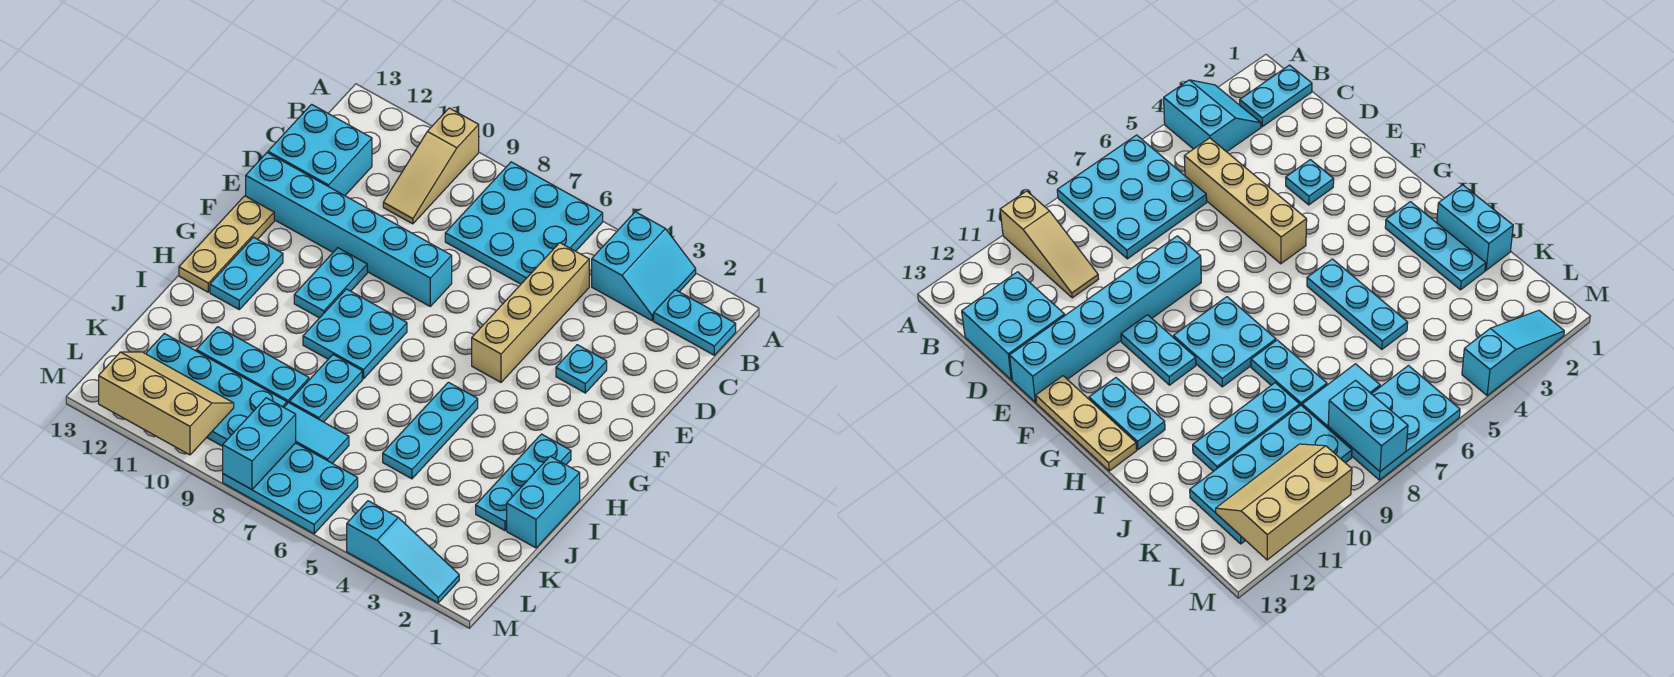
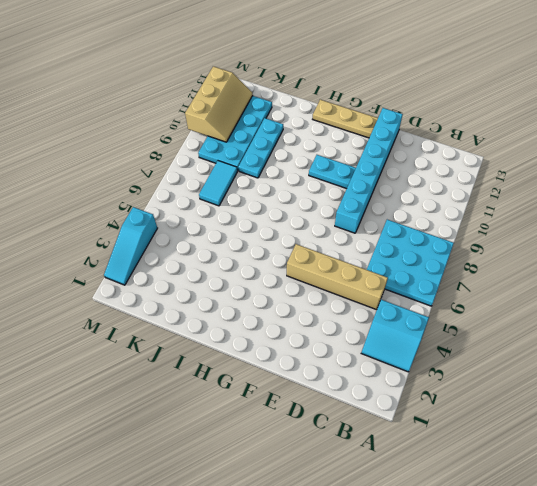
none -> tan slope A10:C10 level 1 top A
none -> cyan plate B1:B2 level 1
none -> cyan brick C12:D13 level 1

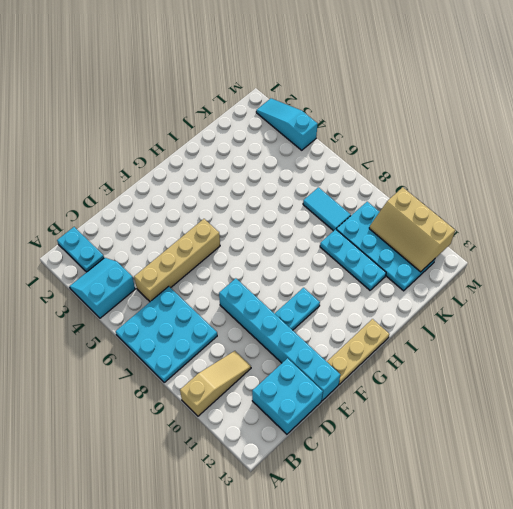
none -> cyan plate E3 level 1
none -> cyan plate G8:H9 level 1
none -> cyan plate G12:H12 level 1

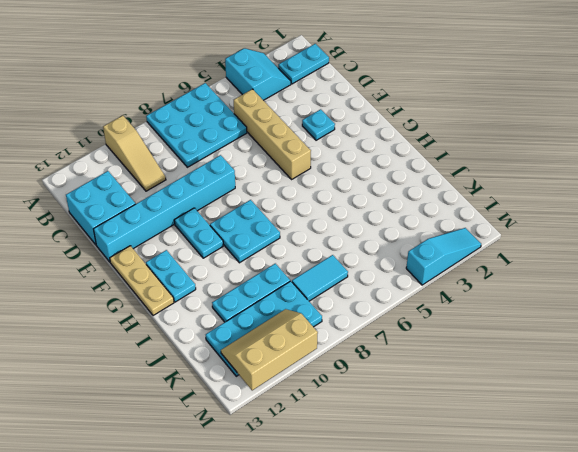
none -> cyan plate H2:J2 level 1
none -> cyan plate H5:J5 level 1
none -> cyan brick I1:J1 level 1

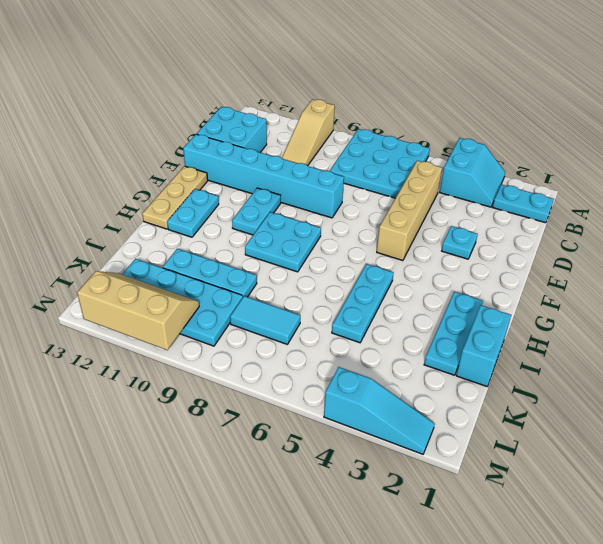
none -> cyan plate I8:J8 level 1
none -> cyan plate L6:M8 level 1
none -> cyan brick L8:M8 level 2

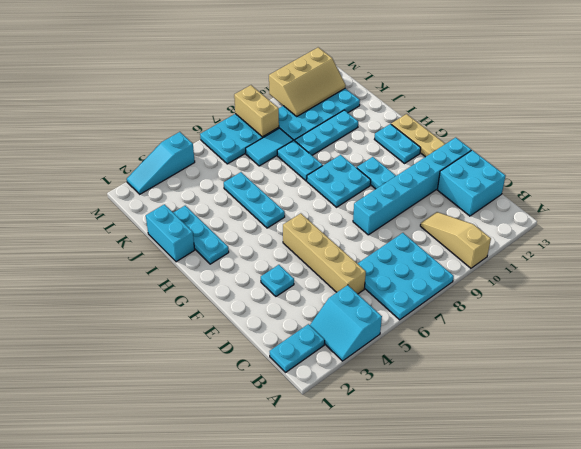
tan brick L8:M8 level 2 -> cyan brick L8:M8 level 2

